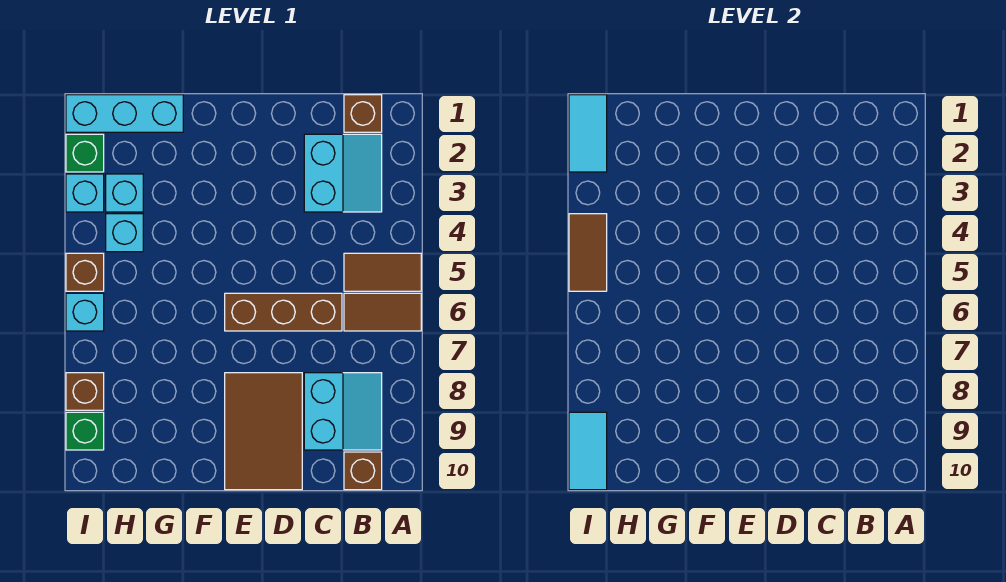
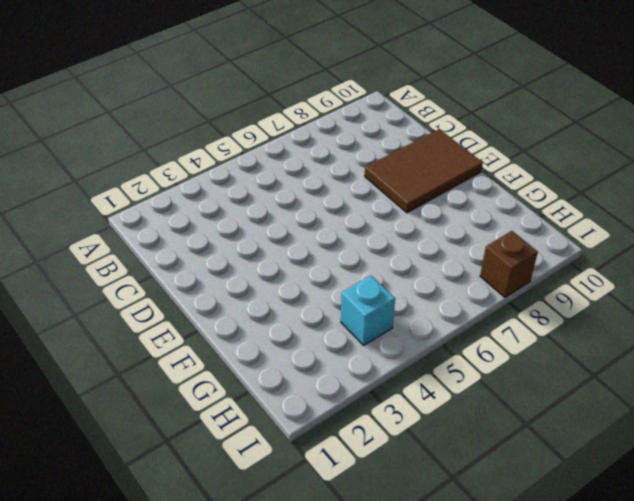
none -> brown tile A5:B5 level 1
none -> brown tile A6:B6 level 1
none -> brown brick B1 level 1

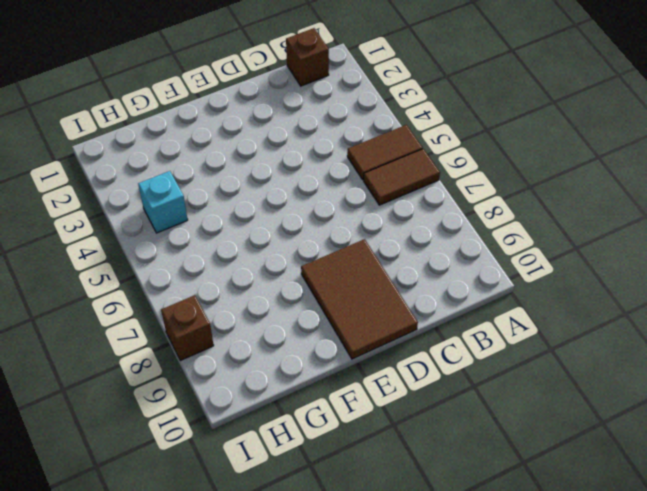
none -> cyan slope B2:C3 level 1 top C
none -> cyan slope B8:C9 level 1 top C
none -> brown brick B10 level 1

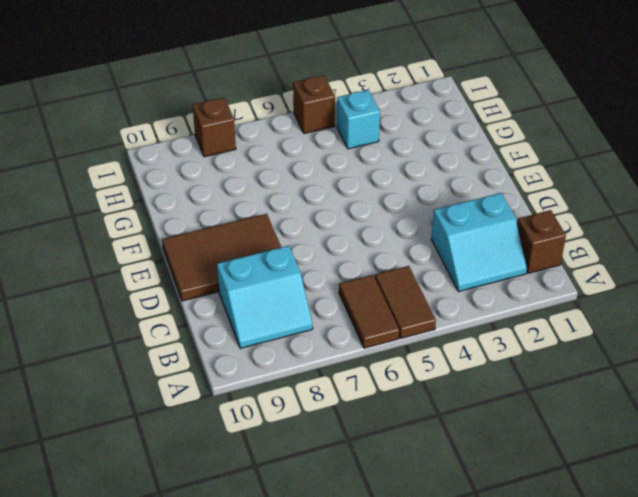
none -> brown brick B10 level 1
none -> brown brick C6:E6 level 1
none -> cyan brick G1:I1 level 1

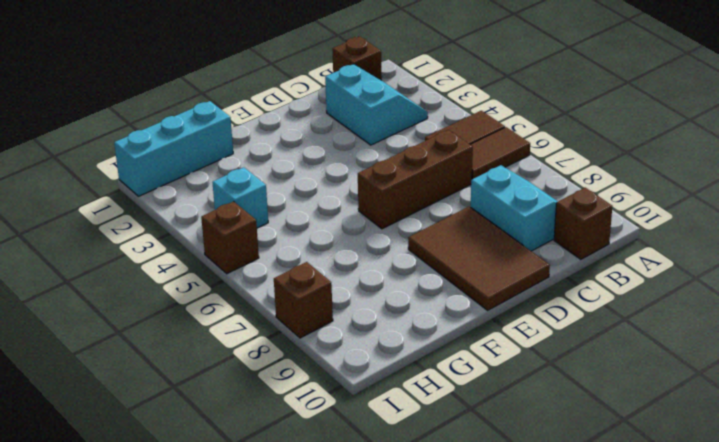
none -> cyan brick H3 level 1
none -> green brick I2 level 1
none -> cyan brick I3 level 1

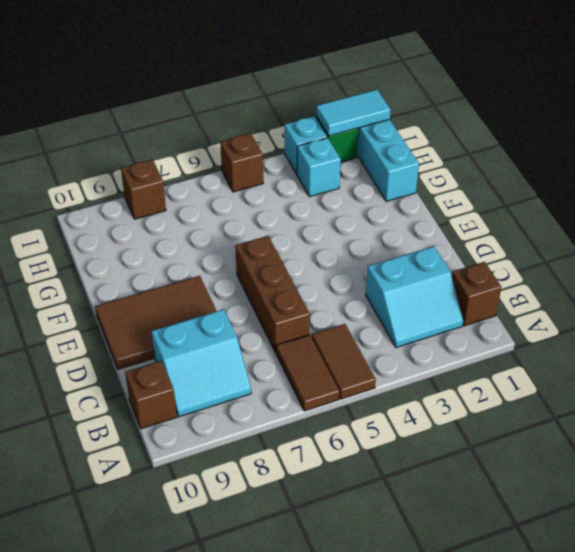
none -> cyan brick H4 level 1
none -> cyan brick I6 level 1
none -> green brick I9 level 1

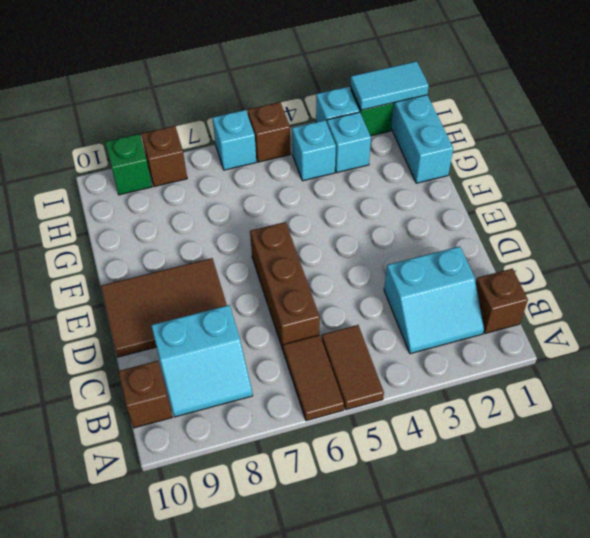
none -> brown tile I4:I5 level 2
none -> cyan tile I9:I10 level 2

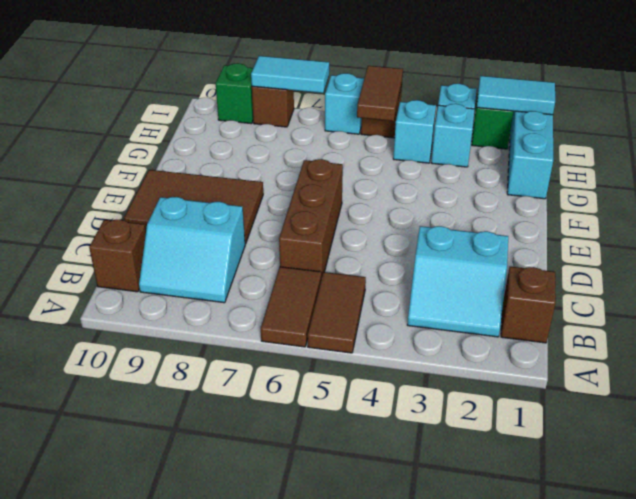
brown tile H5:I5 level 2 -> brown tile I4:I5 level 2
cyan tile I7:I8 level 2 -> cyan tile I9:I10 level 2

